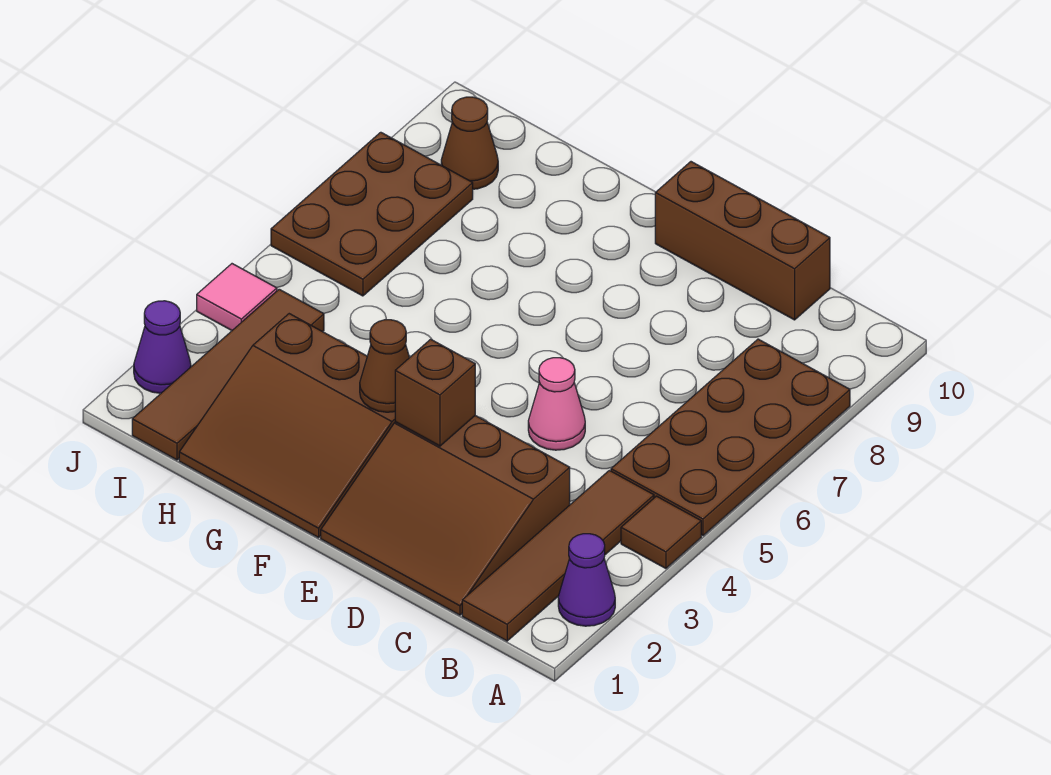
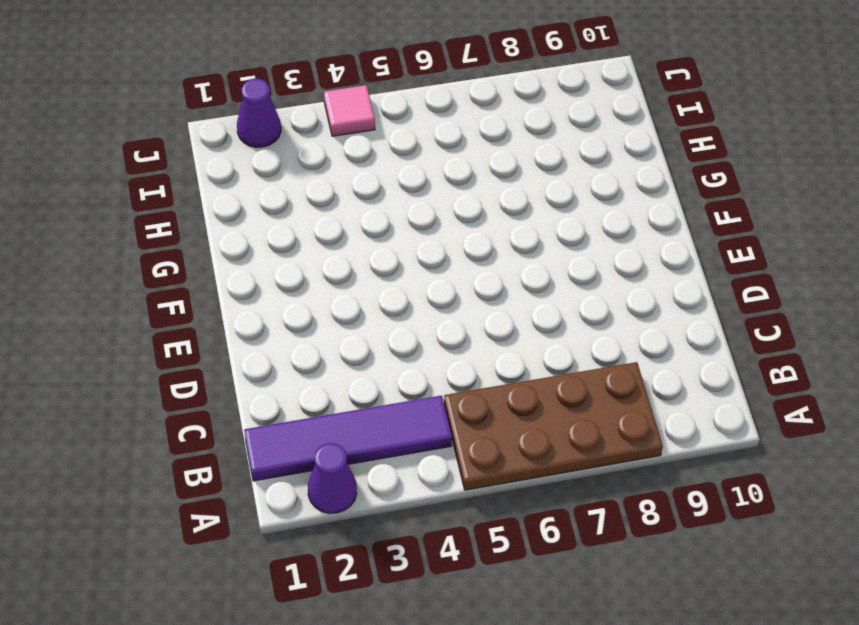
purple tile B1:B4 level 1 -> brown tile B1:B4 level 1
none -> brown tile A4 level 1
none -> brown slope C1:E3 level 1 top 3
none -> brown brick C10:E10 level 1

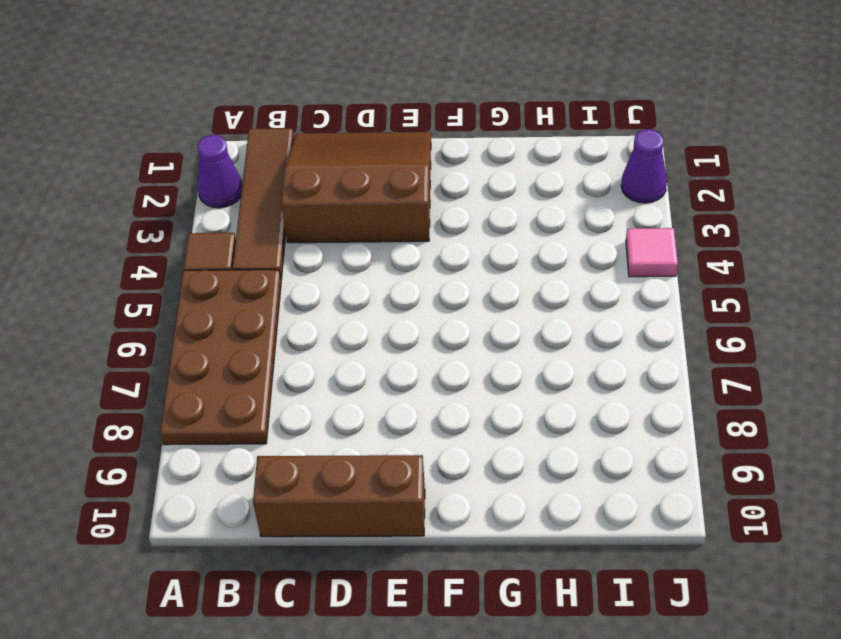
none -> pink cone D5 level 1
none -> brown slope F1:H3 level 1 top 3
none -> brown tile I1:I4 level 1

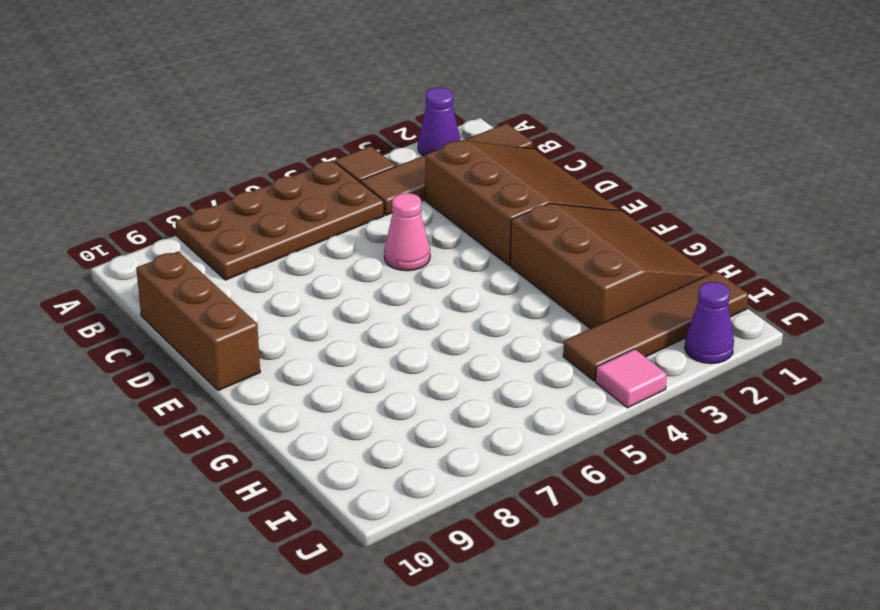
none -> brown plate I6:J8 level 1
none -> brown cone I9 level 1
none -> brown brick E3 level 2

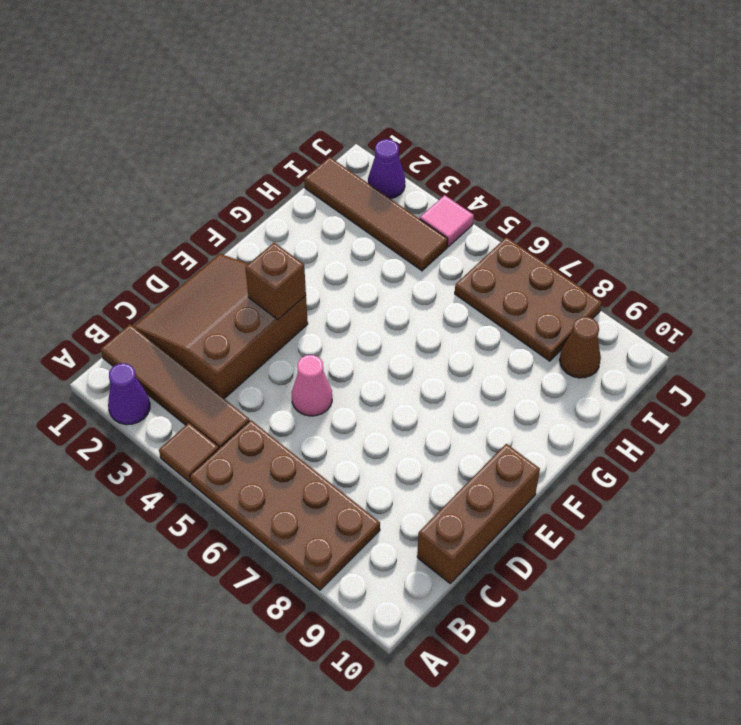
none -> brown slope F1:H3 level 1 top 3
none -> brown cone F3 level 2

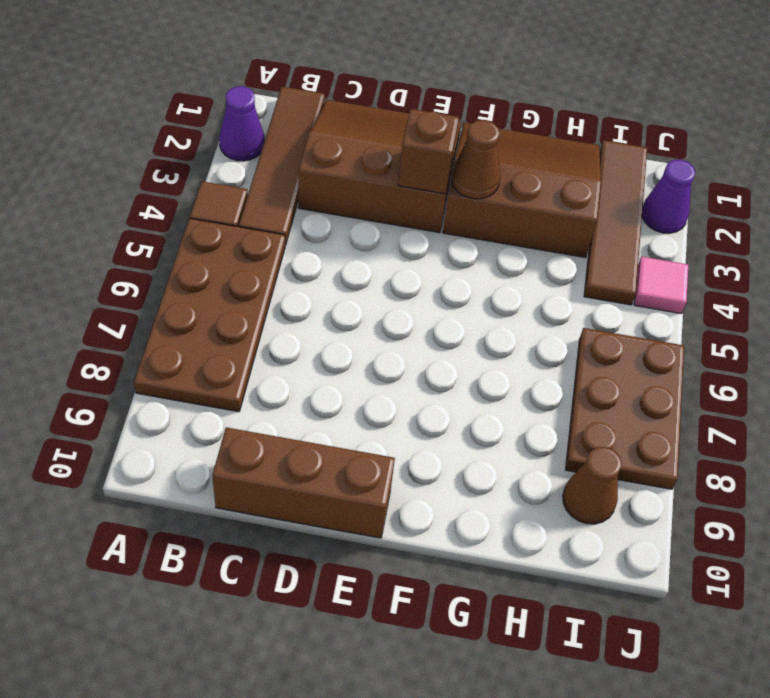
none -> pink cone D5 level 1

